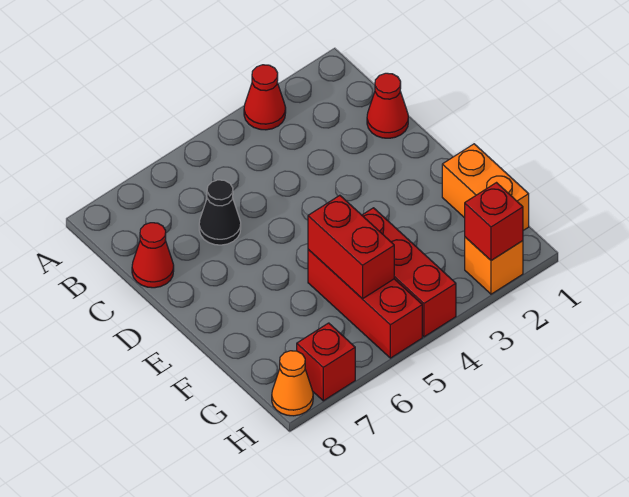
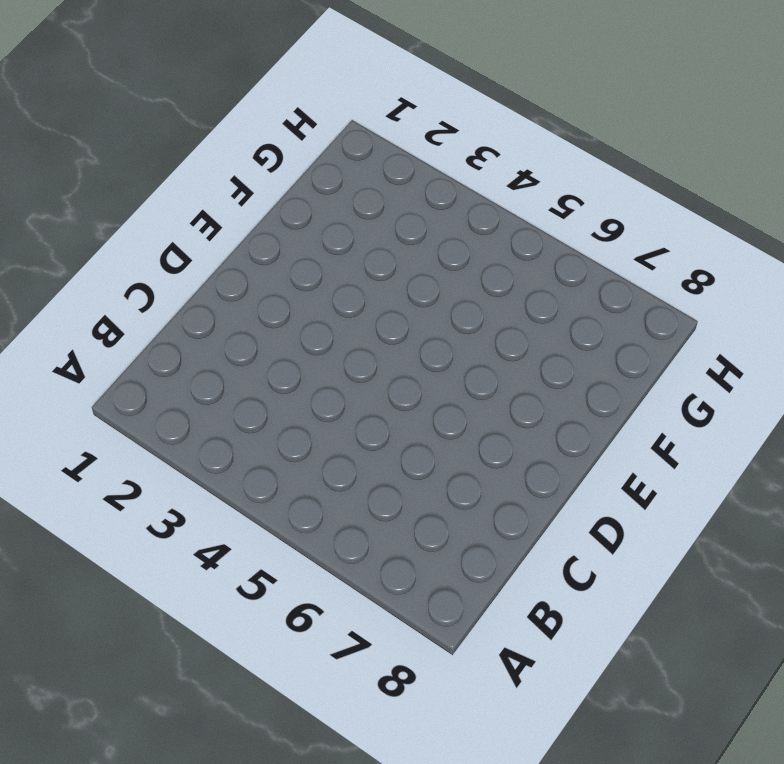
none -> red cone A3 level 1
none -> red cone C1 level 1
none -> black cone C6 level 1

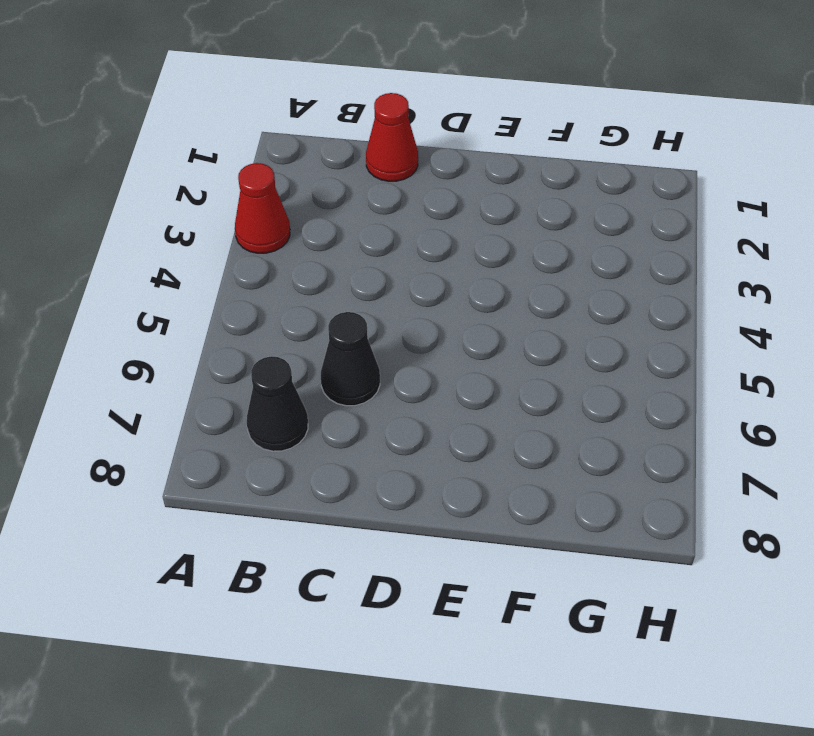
black cone B7 level 1 -> none
none -> red cone C8 level 1
none -> orange brick F1:G1 level 1
none -> red brick F4:H4 level 1

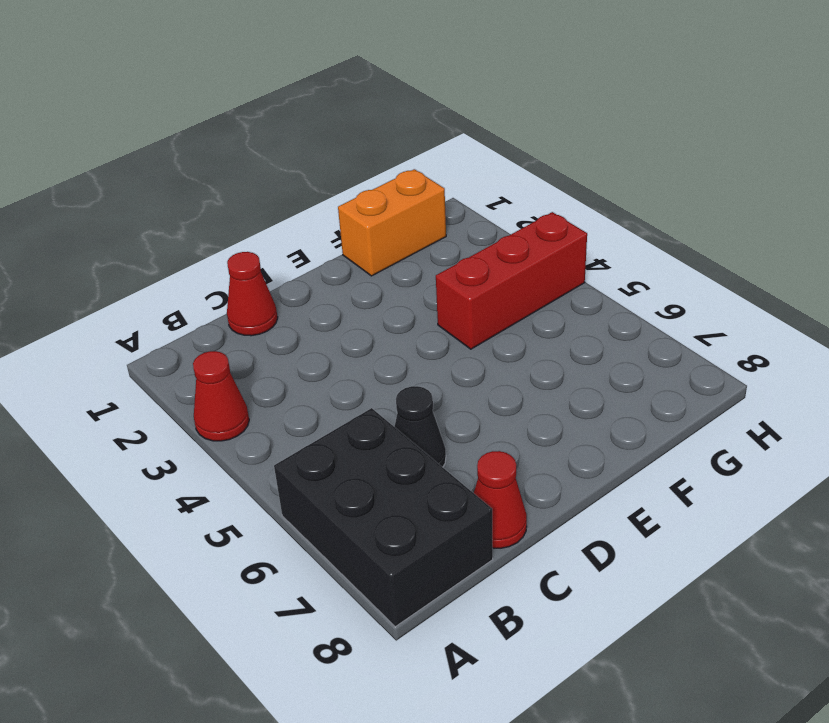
black brick A6:B8 level 1 -> none
none -> red brick F5:H5 level 1
none -> orange brick H2 level 1
none -> red brick H7 level 1

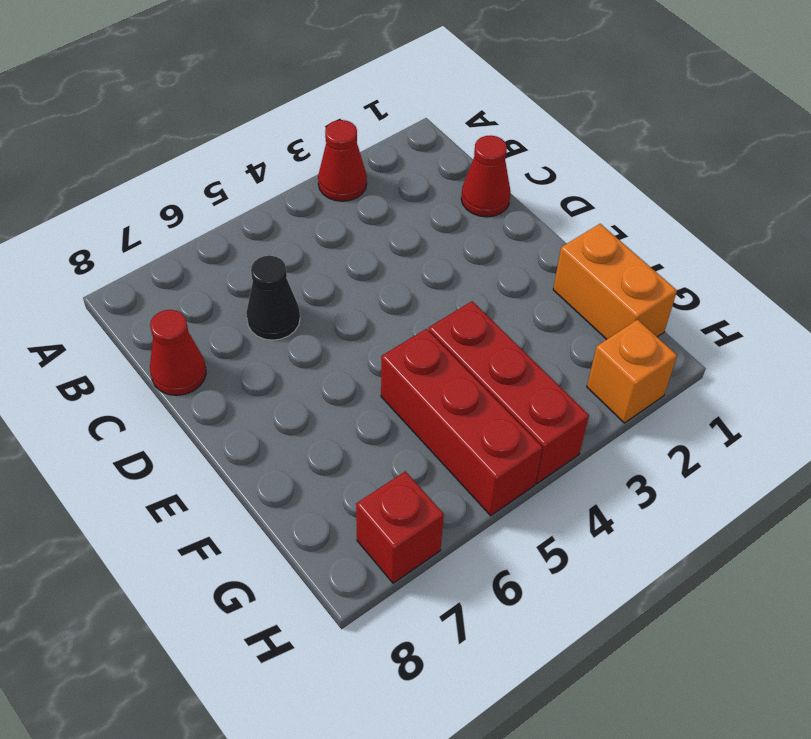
none -> orange cone H8 level 1
none -> red brick F5:G5 level 2
none -> red brick H2 level 2

